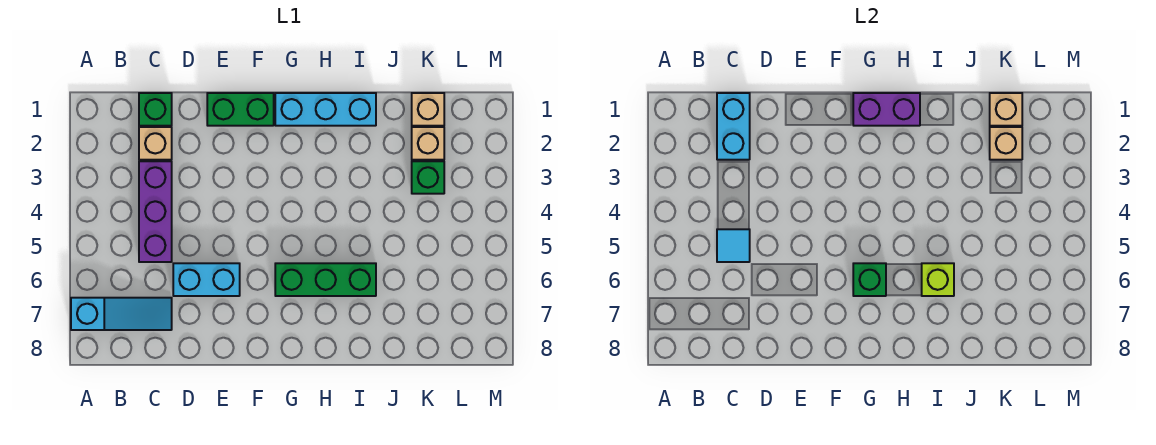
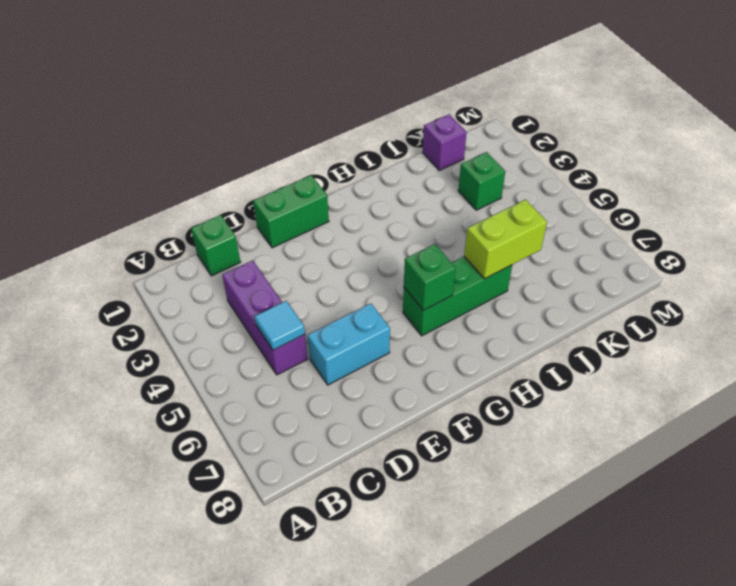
lime brick I6:J6 level 2 -> lime brick I6 level 2
purple brick K1 level 1 -> tan brick K1 level 1
none -> cyan slope A7:C7 level 1 top A
none -> tan brick C2 level 1
none -> cyan brick G1:I1 level 1

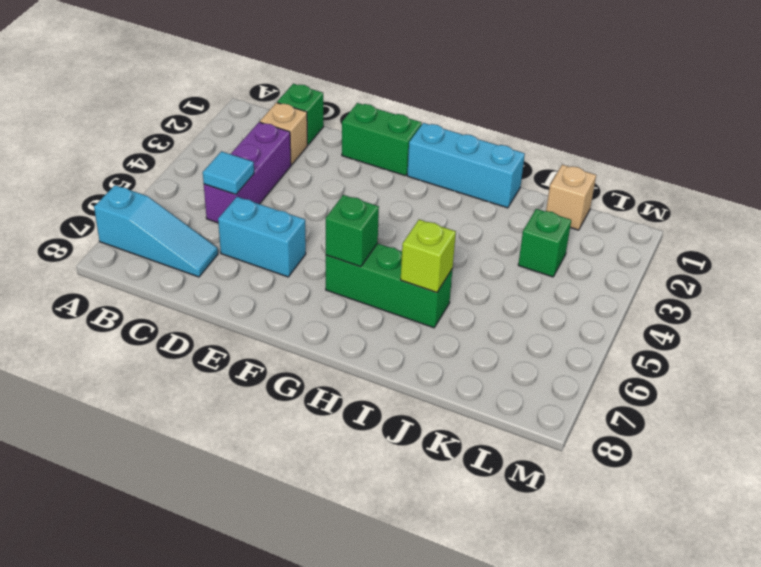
none -> tan brick K2 level 1
none -> cyan brick C1:C2 level 2
none -> purple brick G1:H1 level 2

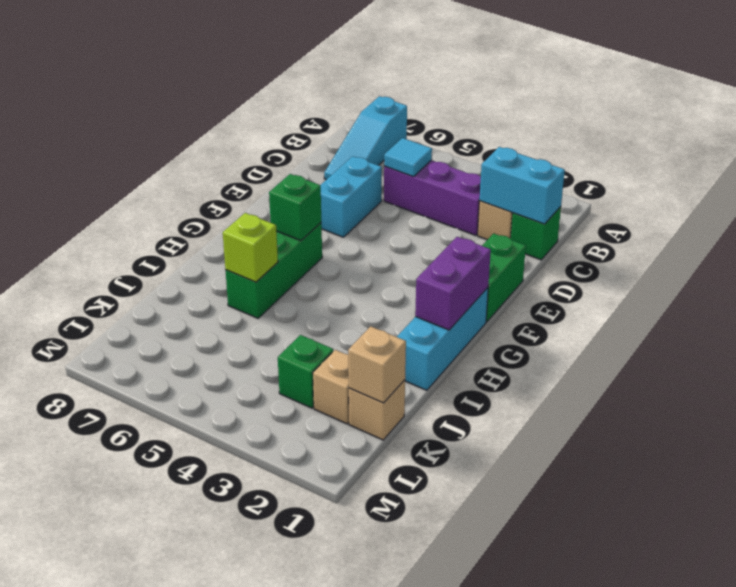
none -> tan brick K2 level 2

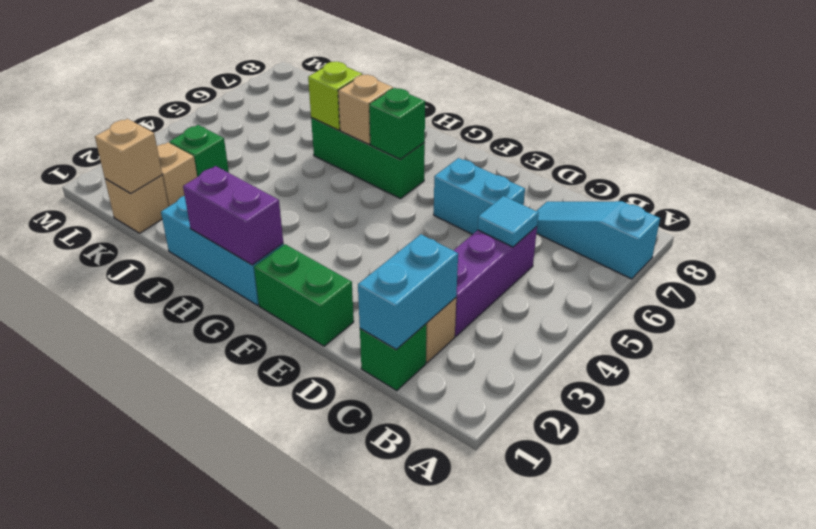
tan brick H6 level 2 -> tan brick K2 level 2

